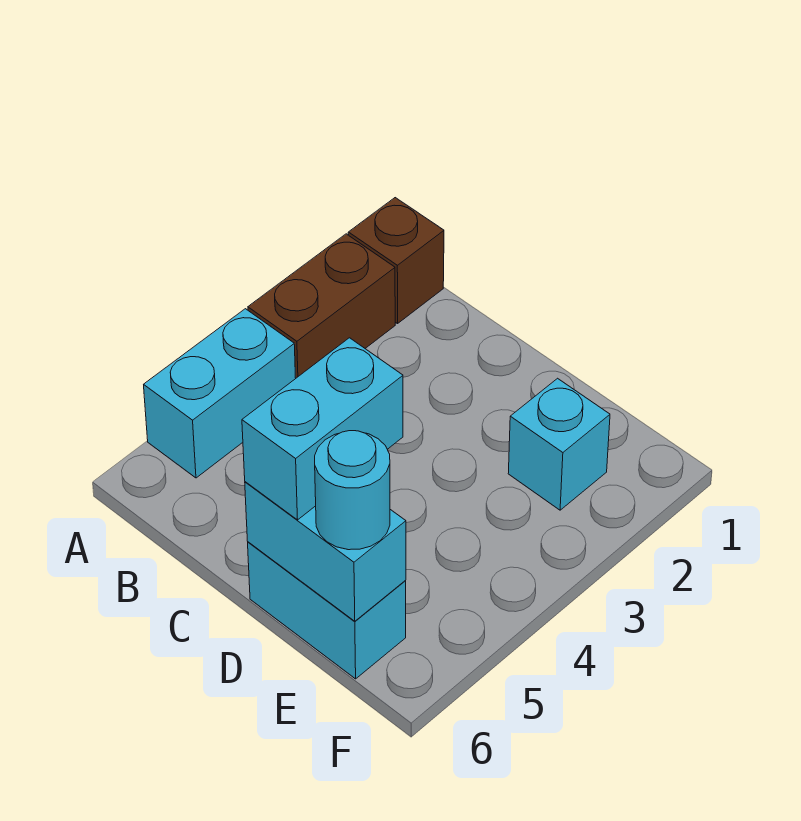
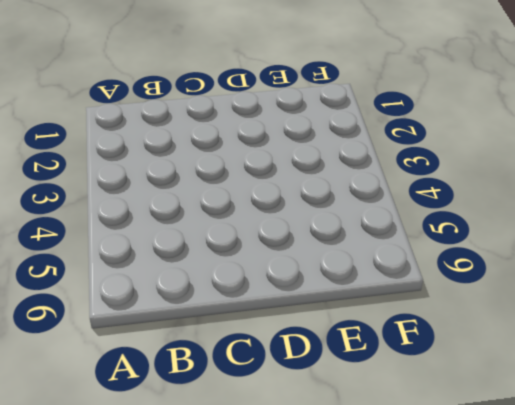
none -> brown brick A1 level 1
none -> brown brick A2:A3 level 1

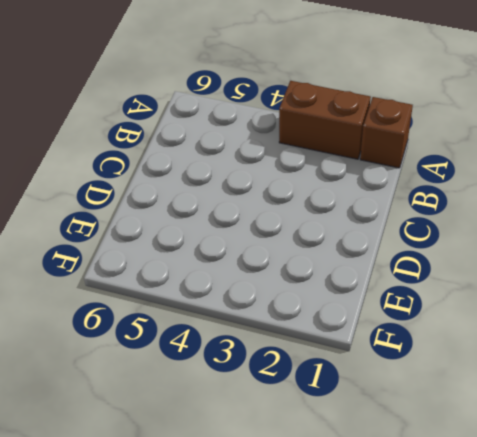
none -> cyan brick A4:A5 level 1
none -> cyan brick D6:E6 level 1

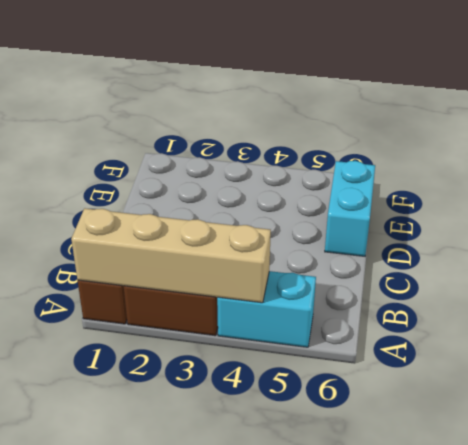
tan brick A1:A4 level 2 -> none
none -> cyan brick E2 level 1
none -> cyan brick D6:E6 level 2

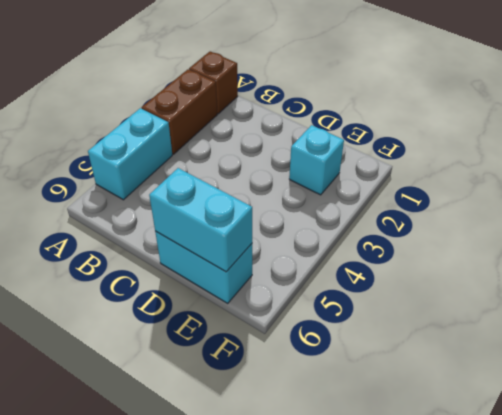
none -> cyan brick D5:D6 level 3
none -> cyan round brick E6 level 3

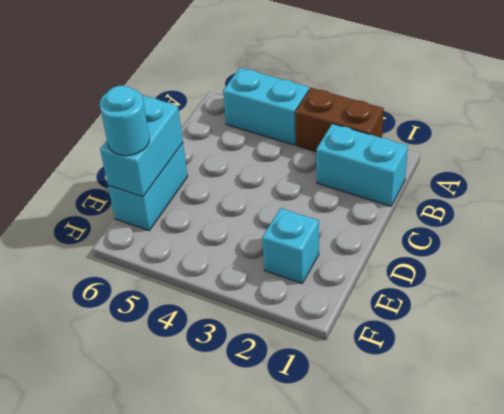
cyan brick B1:B2 level 1 -> cyan brick D5:D6 level 3
none -> brown brick A1 level 1

